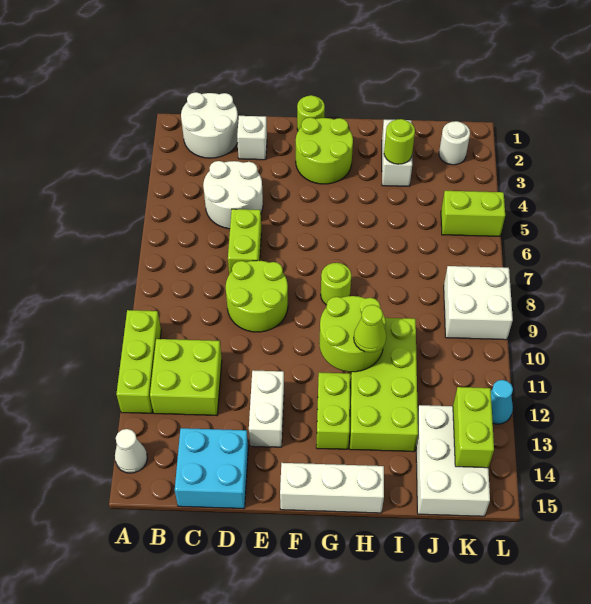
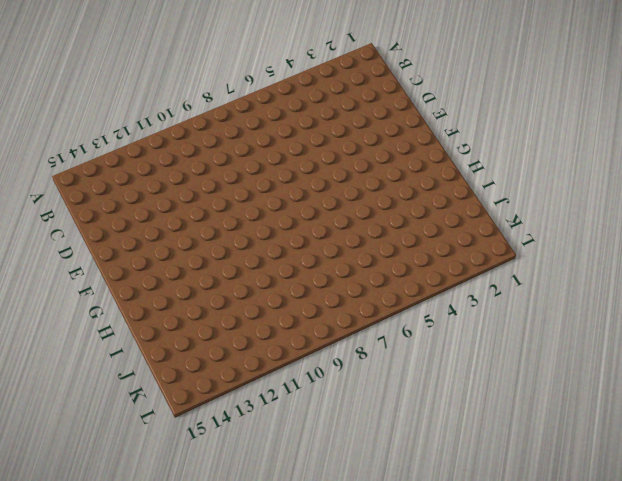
none -> lime brick A10:A12 level 1
none -> white cone A14 level 1
none -> white round brick B1:C2 level 1

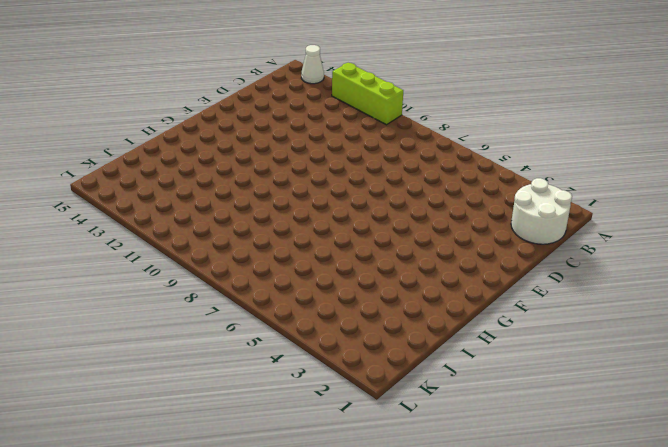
none -> lime brick B11:C12 level 1
none -> white round brick C4:D5 level 1
none -> cyan brick C14:D15 level 1

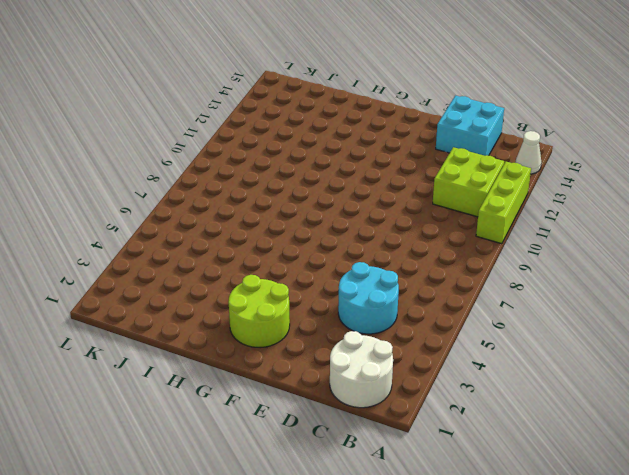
cyan round brick C4:D5 level 1 -> white round brick C4:D5 level 1
none -> white brick D2 level 1
none -> lime brick D6:D7 level 1
none -> lime round brick D8:E9 level 1

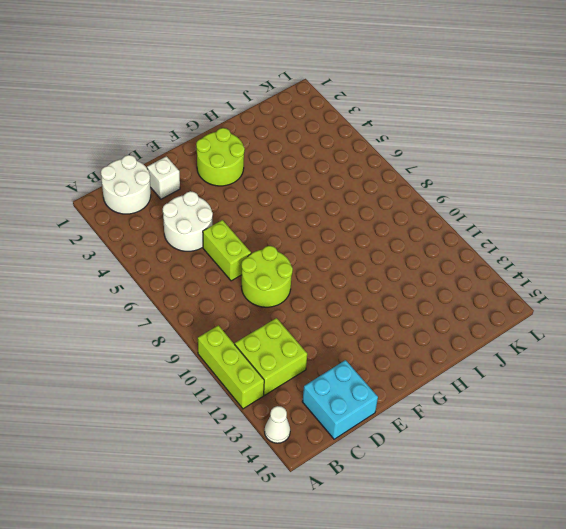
none -> white brick E12:E13 level 1
none -> lime round brick F1 level 1
none -> white brick F15:H15 level 1

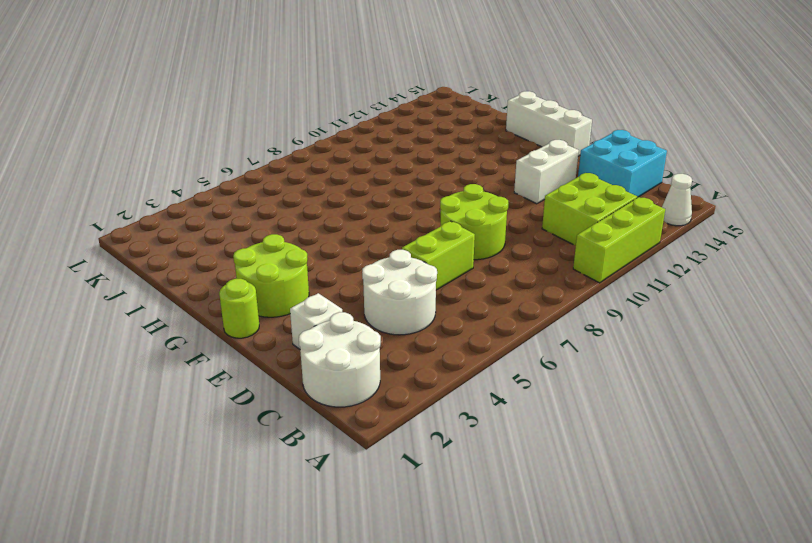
none -> lime round brick G8 level 1
none -> lime brick G12:G13 level 1
none -> lime brick H10:I13 level 1

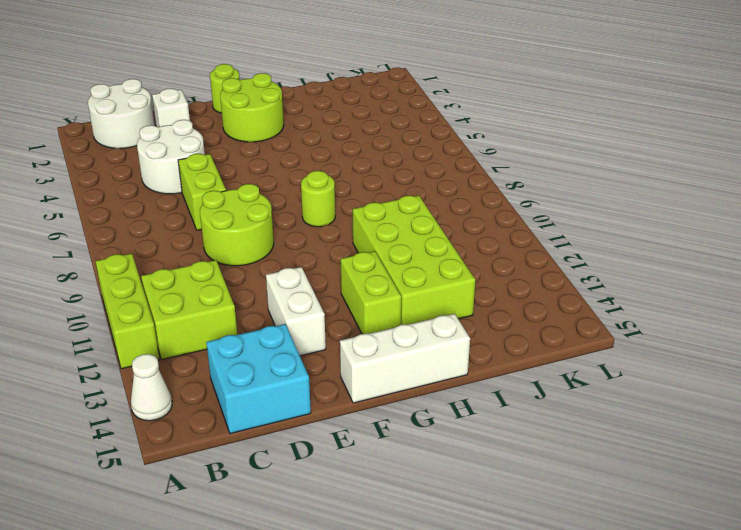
none -> white brick I2:I3 level 1
none -> white brick J13:K15 level 1
none -> white round brick K2 level 1

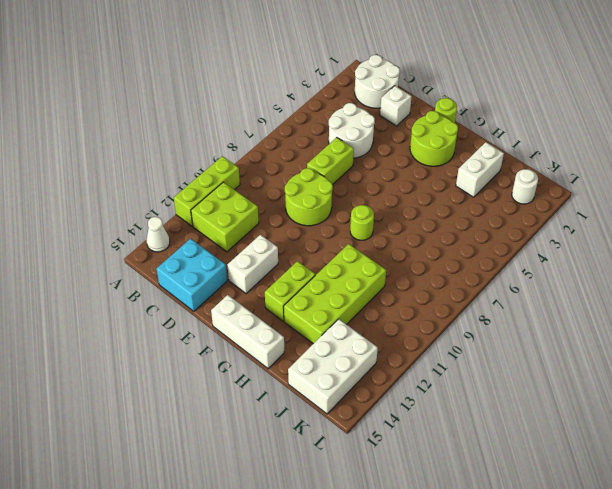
none -> lime brick K5:L5 level 1
none -> white brick K8:L9 level 1
none -> cyan cone L12 level 1

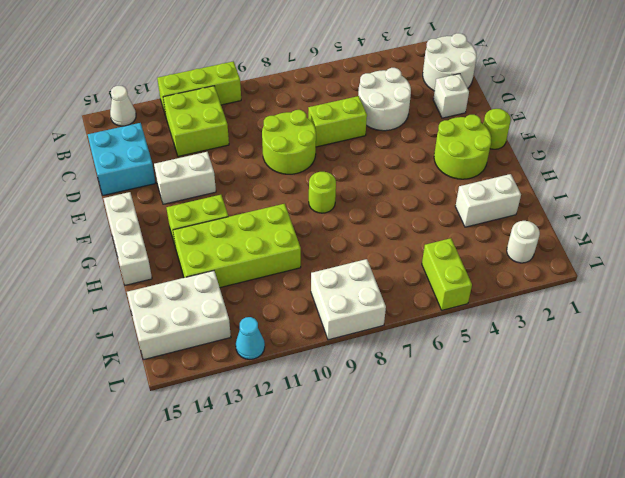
none -> lime round brick G10:H11 level 2
none -> lime round brick I3 level 2
none -> lime brick K13:K14 level 2

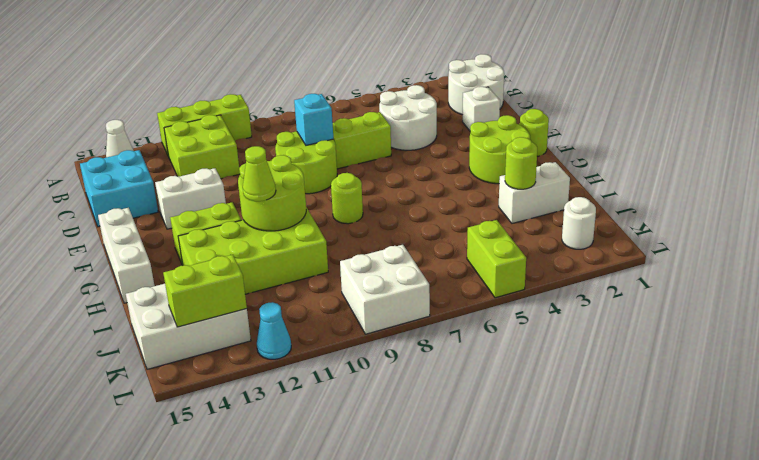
cyan brick D8 level 2 -> none

